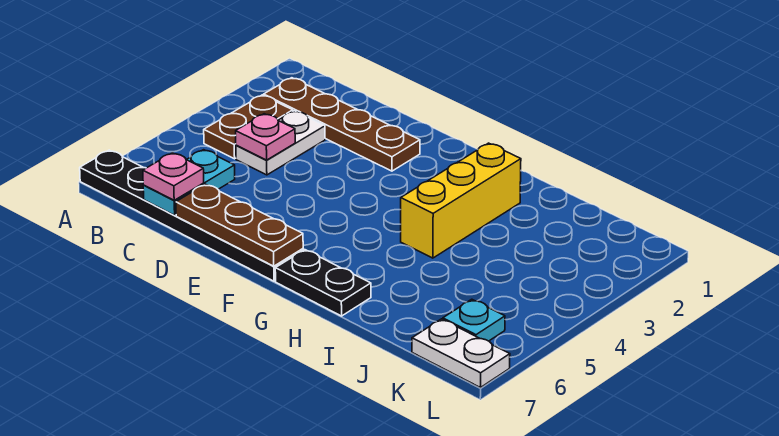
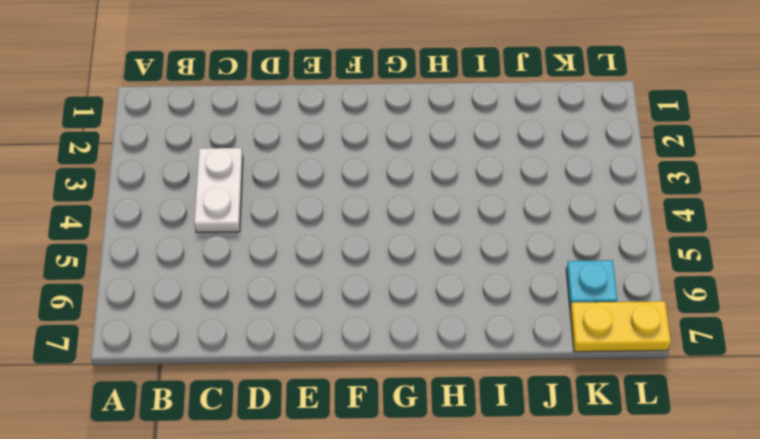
yellow plate K7:L7 level 1 -> white plate K7:L7 level 1
none -> black plate A7:F7 level 1
none -> brown plate B2:E2 level 1
none -> brown plate B3:B4 level 1

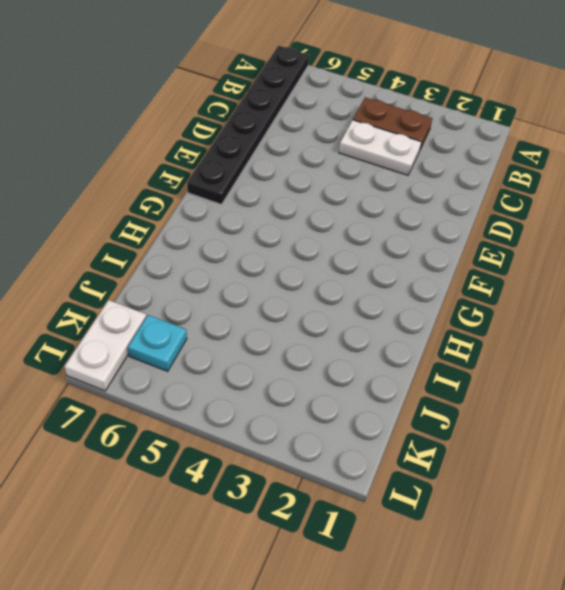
none -> brown plate B2:E2 level 1
none -> black plate G7:H7 level 1
none -> yellow brick H2:H4 level 1

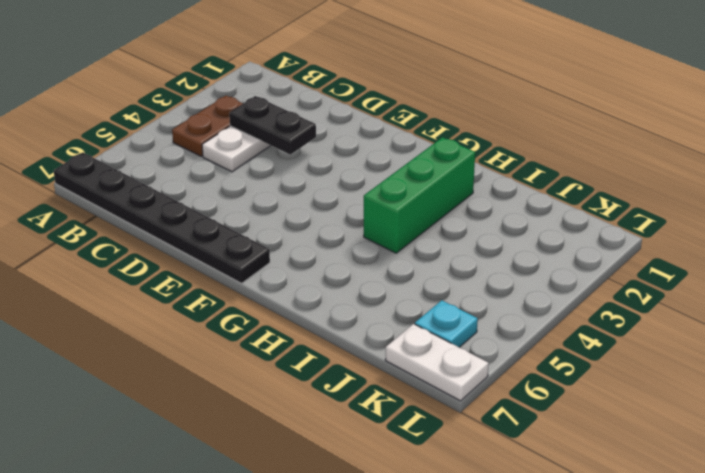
black plate C3:D3 level 2 -> black plate G7:H7 level 1
green brick H2:H4 level 1 -> yellow brick H2:H4 level 1
none -> brown plate B2:E2 level 1
none -> pink plate C4 level 2
none -> cyan plate C6:C7 level 2

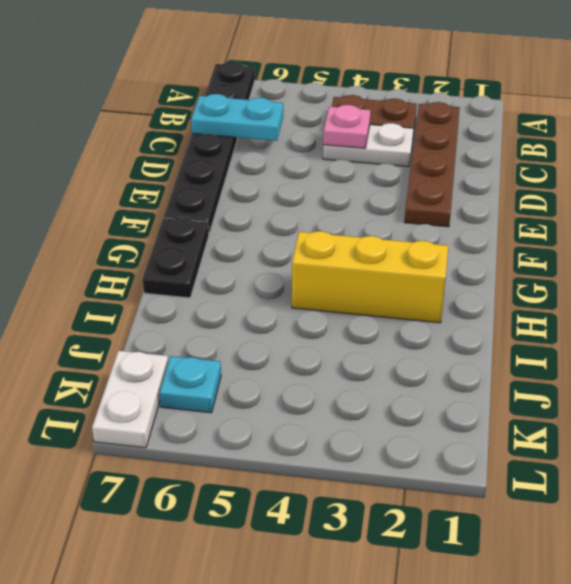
none -> brown plate D7:F7 level 2
none -> pink plate C7 level 3

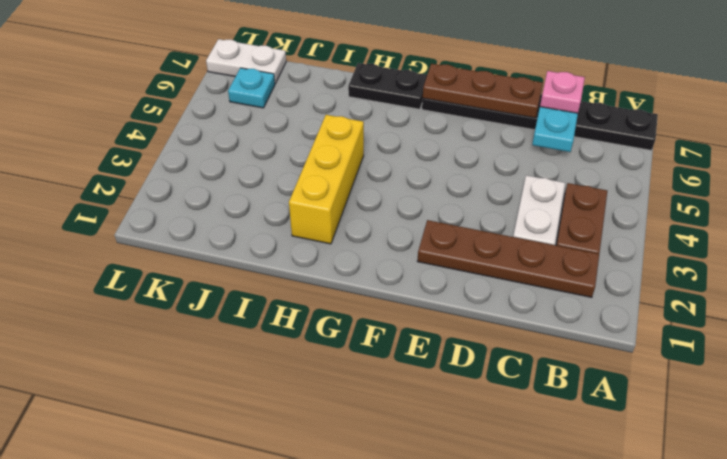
none -> pink plate C4 level 2

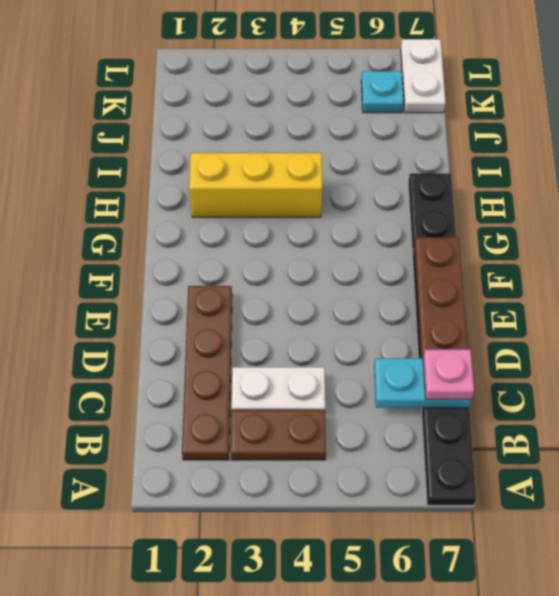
none -> pink plate C4 level 2

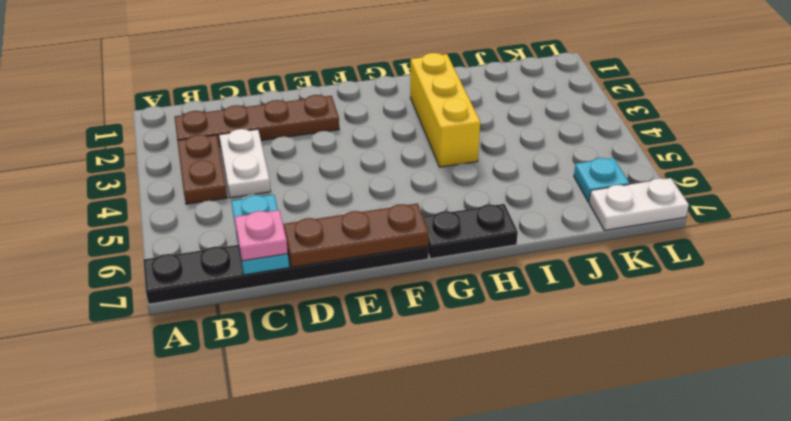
none -> pink plate C4 level 2

